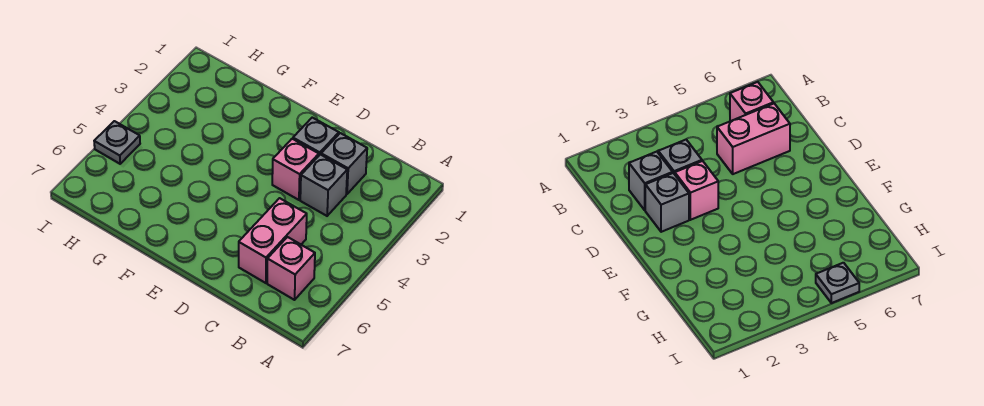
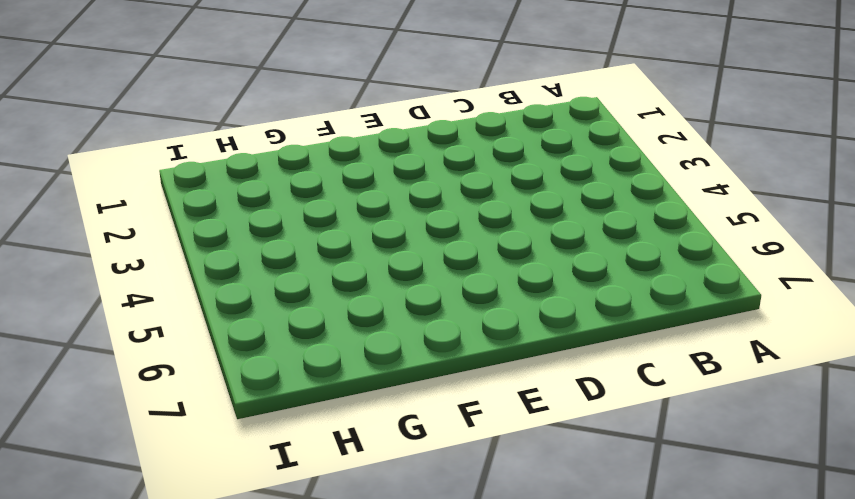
none -> pink brick B6 level 1
none -> grey brick C2 level 1

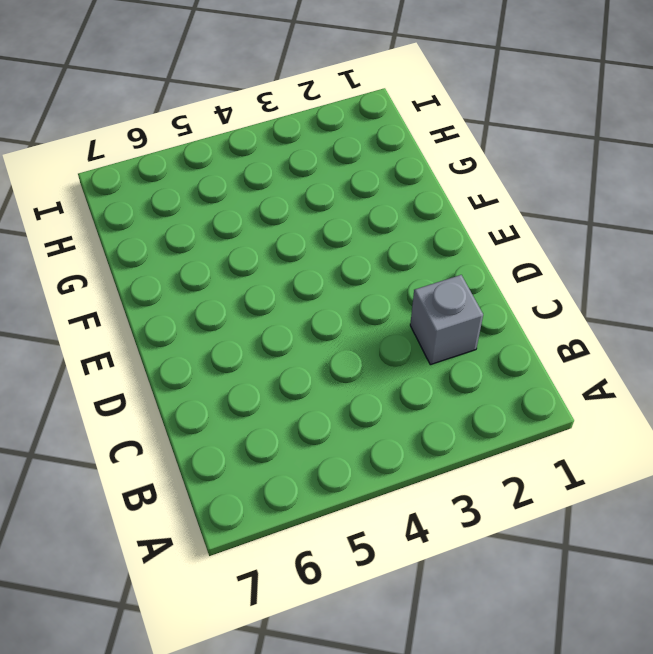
none -> pink brick B6 level 1
none -> grey brick C3 level 1

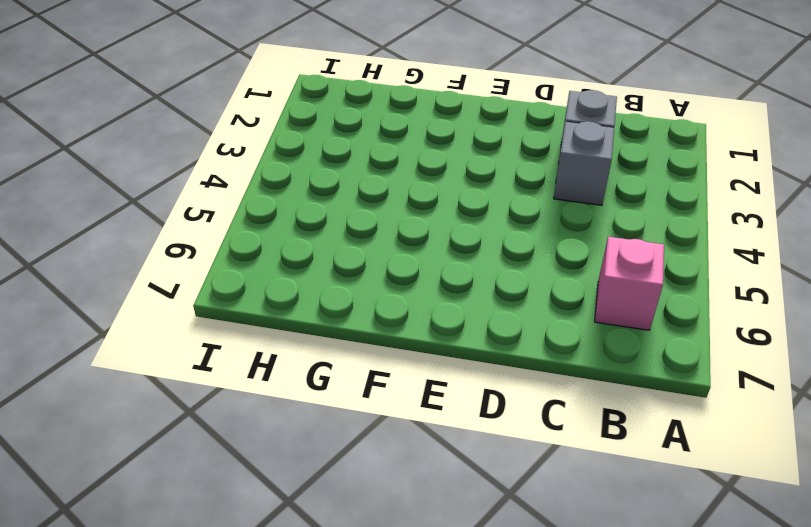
none -> pink brick C5:C6 level 1
none -> grey brick D2 level 1

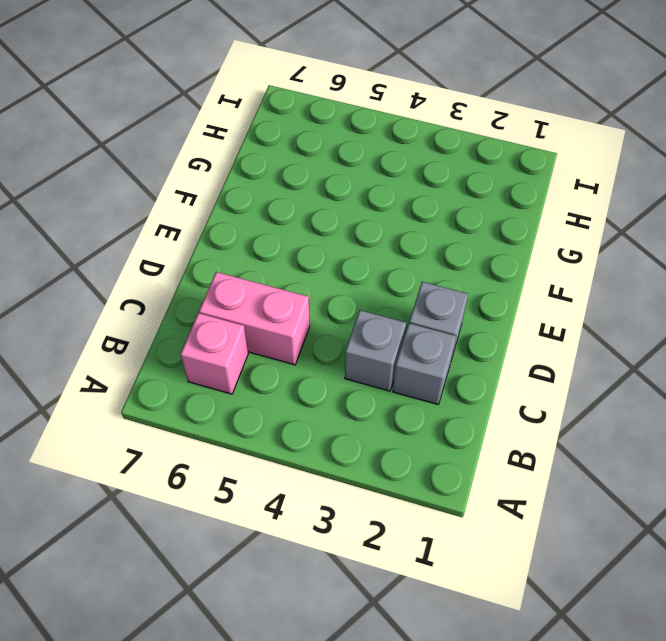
none -> pink brick D3 level 1
none -> grey plate I5 level 1

